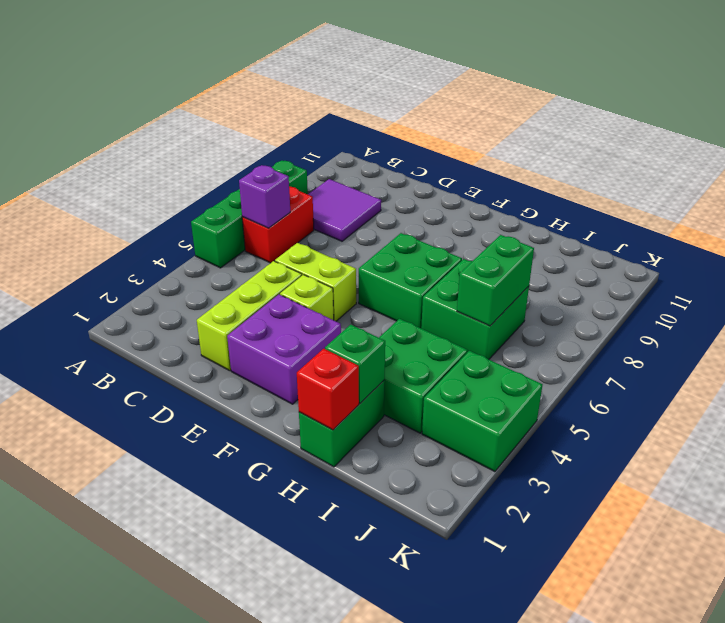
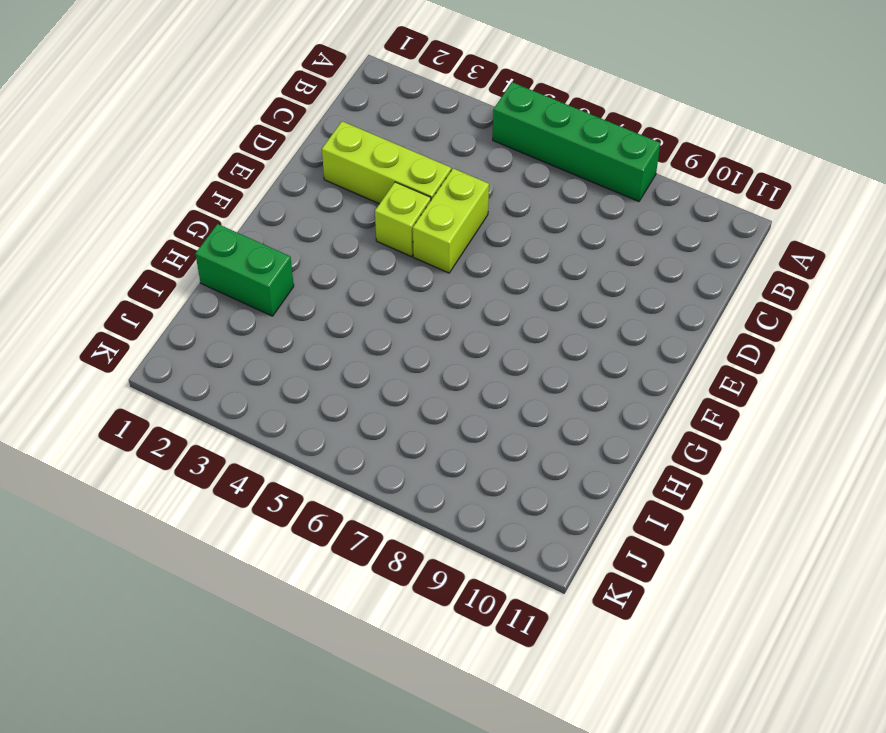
none -> red brick B6:B7 level 1
none -> purple tile B8:C9 level 1
none -> purple brick E2:F3 level 1

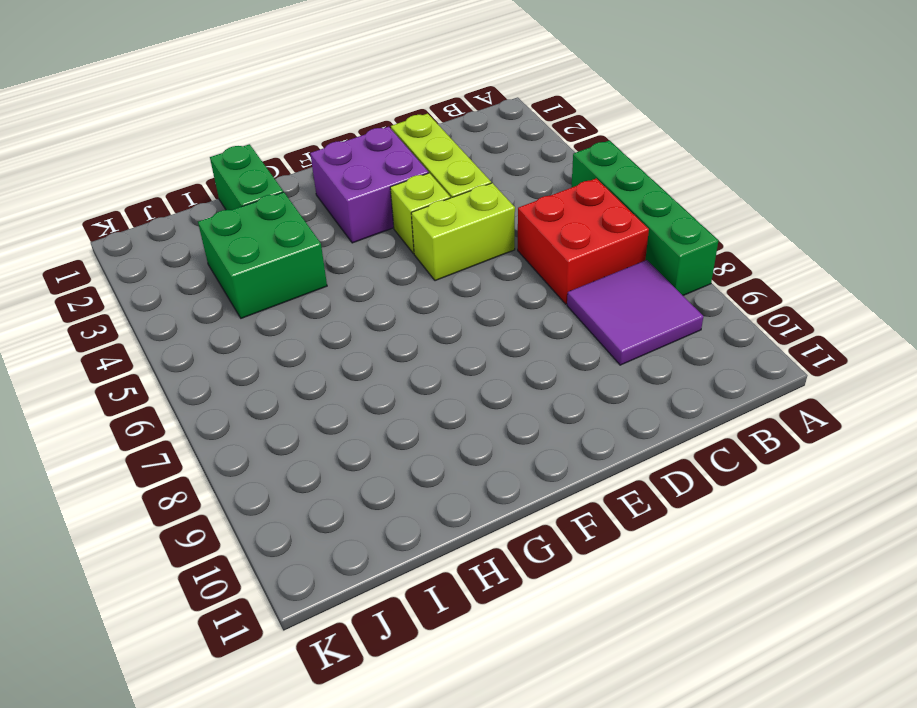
red brick B6:C7 level 1 -> red brick B6:B7 level 1
none -> green brick F6:G7 level 1
none -> green brick H6:I7 level 1
none -> green brick J3:K4 level 1

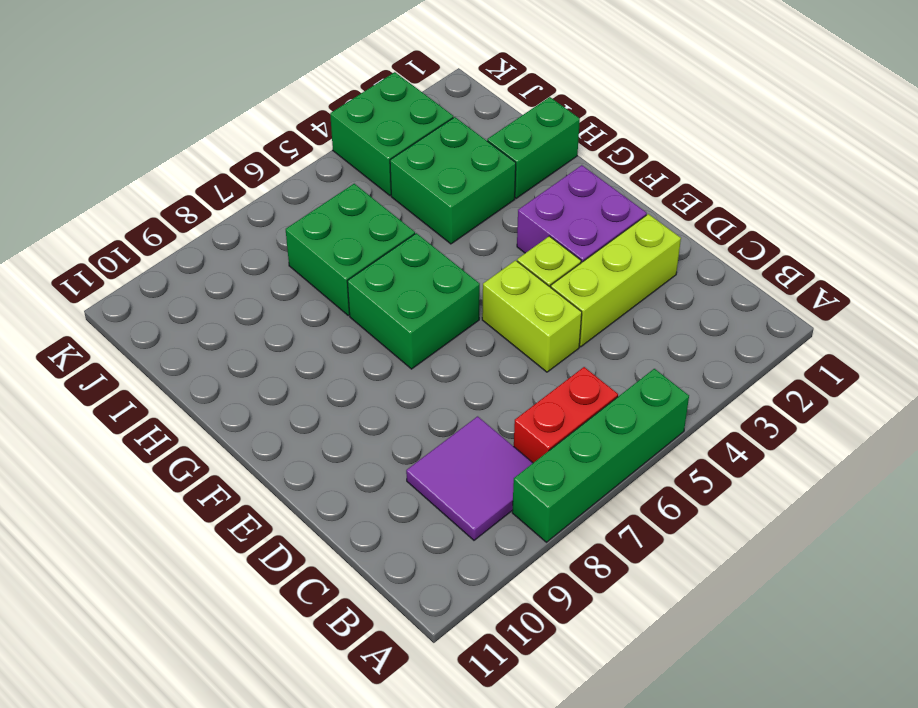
none -> purple brick B6 level 2
none -> red brick H1 level 2
none -> green brick H2 level 2

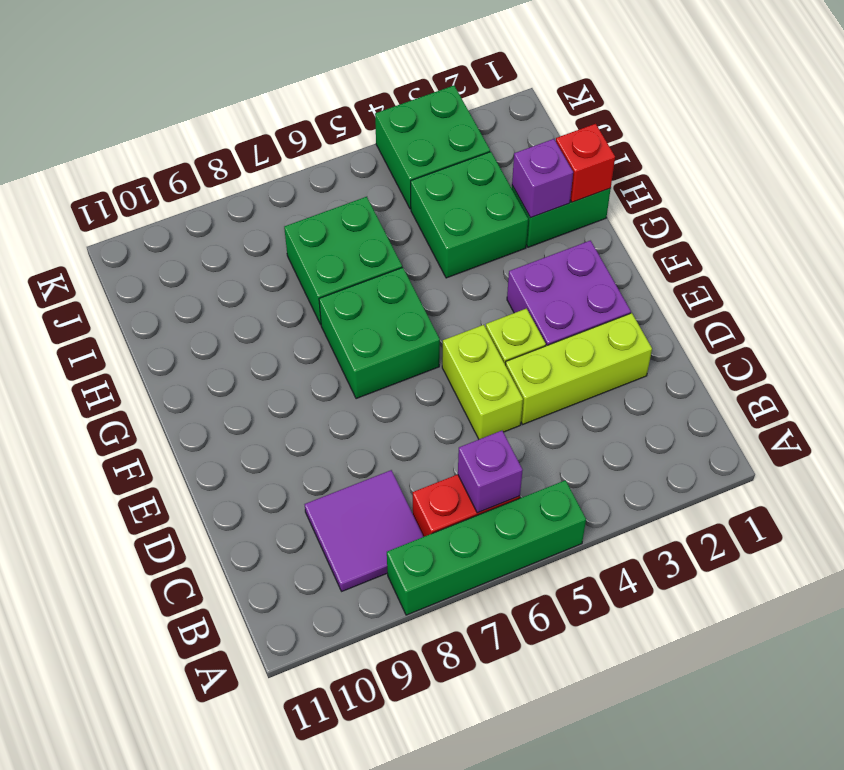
purple brick H2 level 2 -> green brick H2 level 2
none -> green brick I6:I7 level 2

